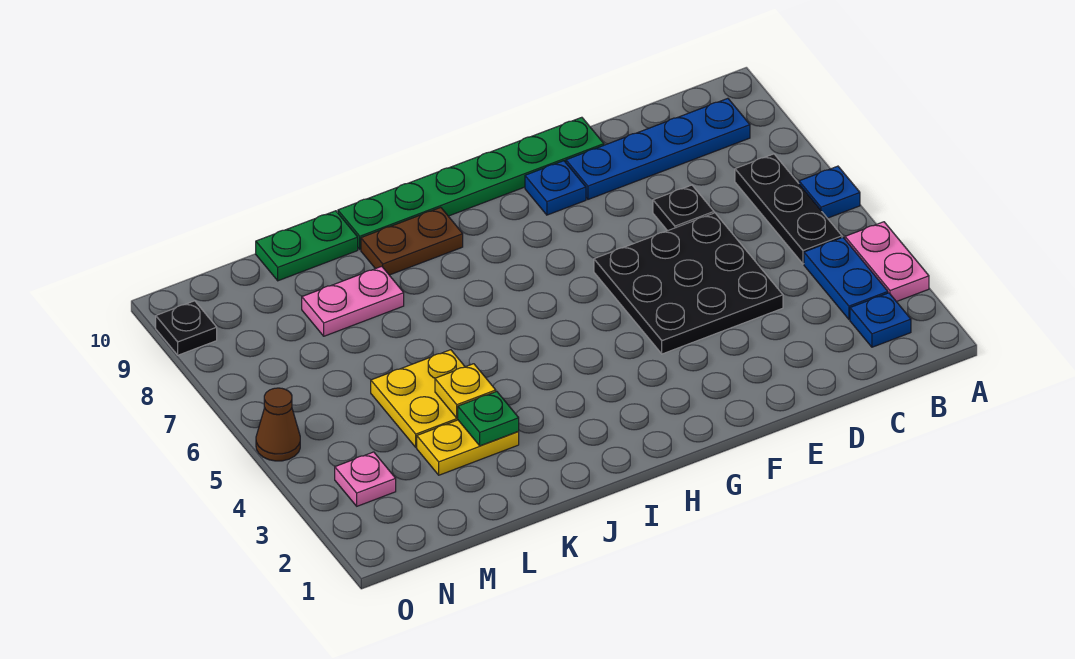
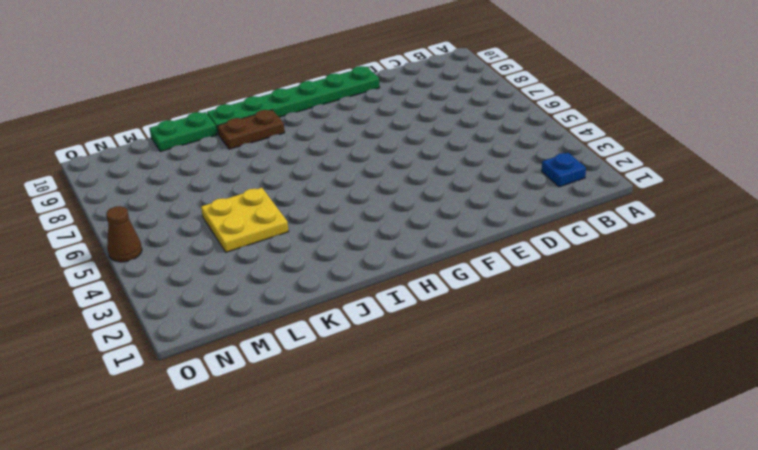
none -> pink plate A3:A4 level 1
none -> blue plate A6 level 1
none -> blue plate B3:B4 level 1

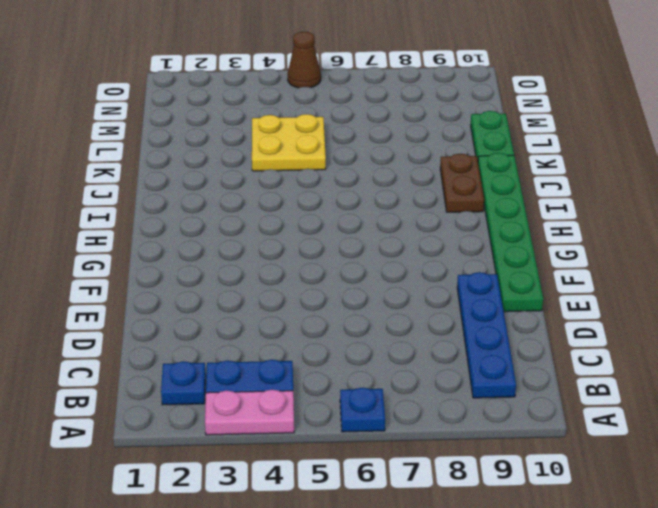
none -> black plate B5:B7 level 1
none -> black plate D4:F6 level 1
none -> black plate D7 level 1

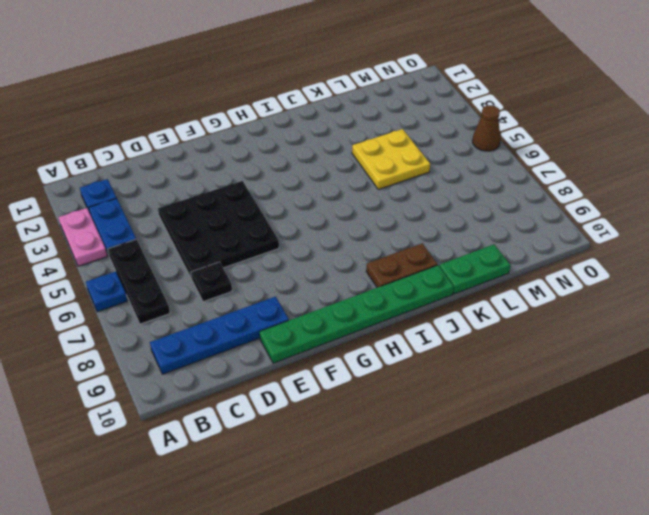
none -> blue plate F9 level 1
none -> yellow plate K3:L3 level 1
none -> pink plate K8:L8 level 1

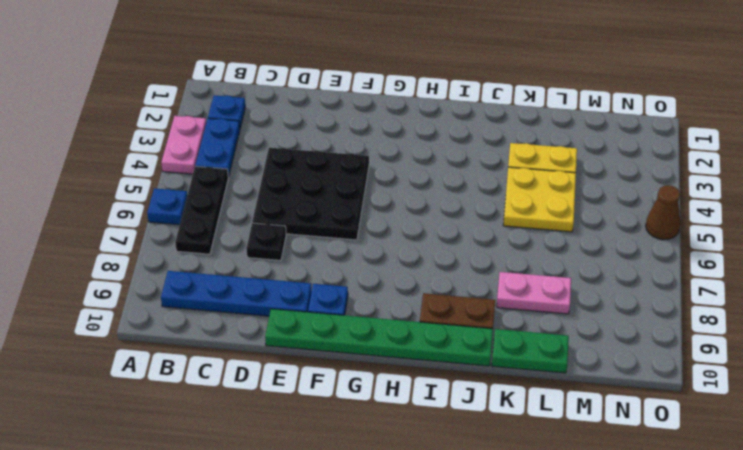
none -> pink plate N3 level 1
none -> black plate O9 level 1
none -> green plate K3 level 2

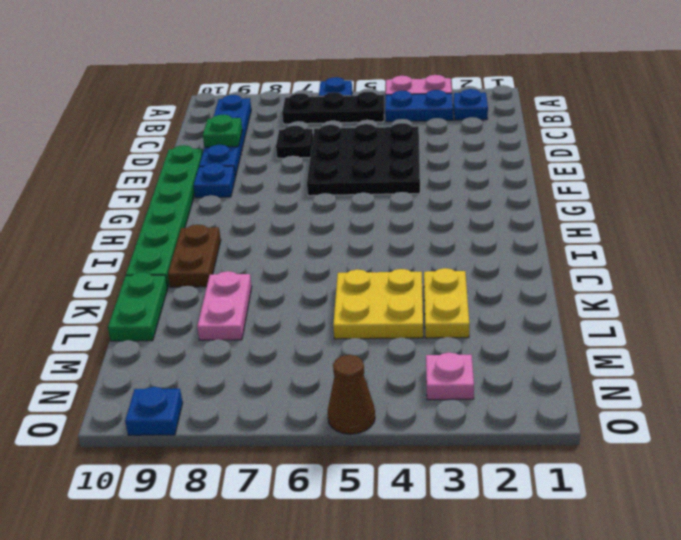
green plate D9 level 2 -> green plate K3 level 2
blue plate O9 level 1 -> black plate O9 level 1
none -> yellow plate K4 level 2

